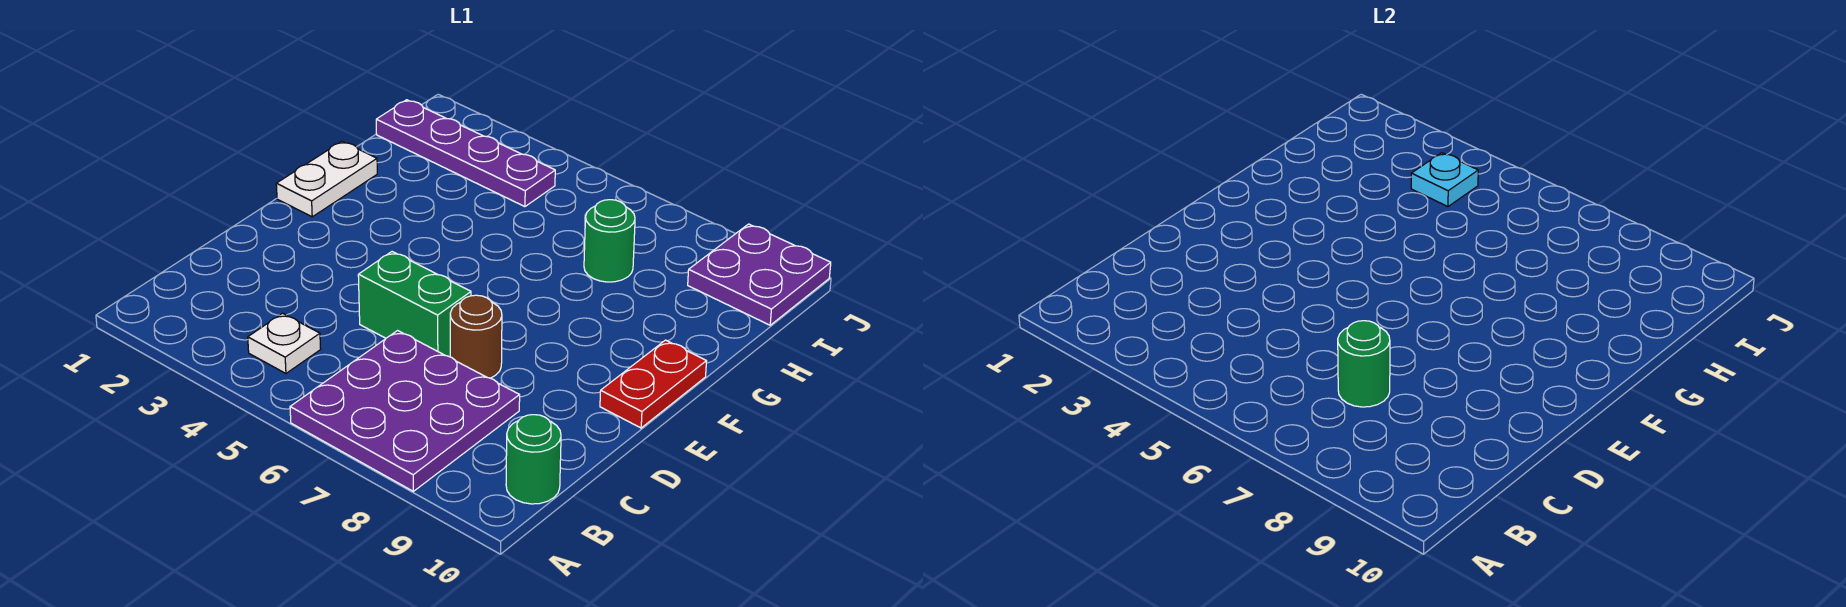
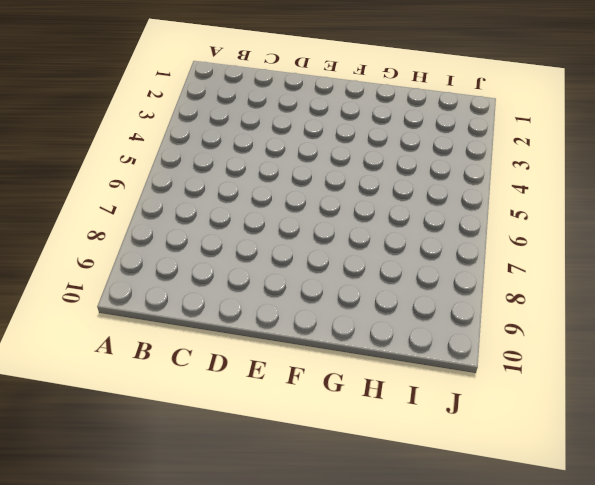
none -> purple plate A6:C8 level 1
none -> white plate B4 level 1
none -> green round brick B10 level 1

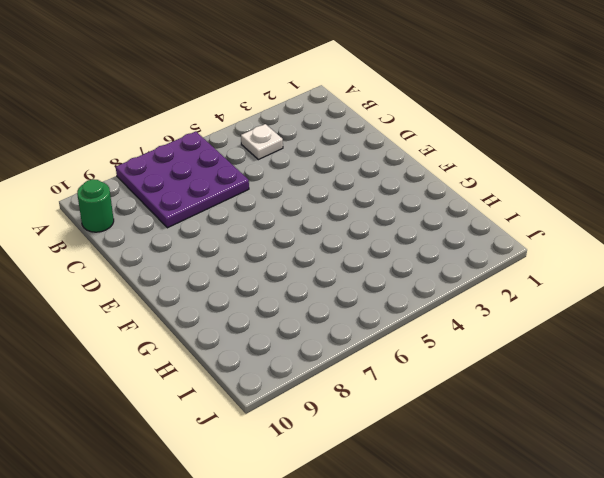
none -> green brick D5:D6 level 1
none -> brown round brick D7 level 1
none -> red plate E10:F10 level 1

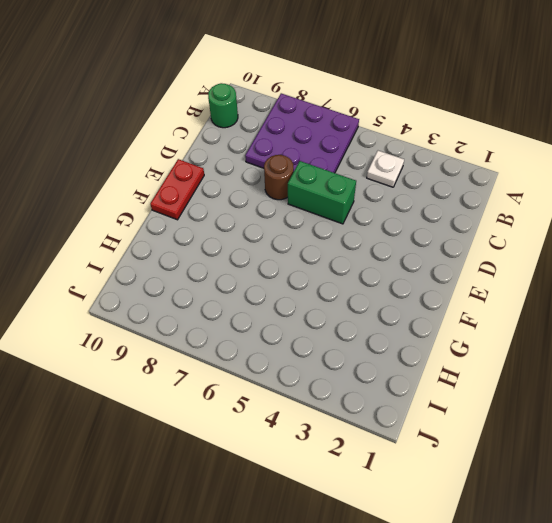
none -> white plate F1:G1 level 1
none -> green round brick H7 level 1
none -> purple plate I1:I4 level 1

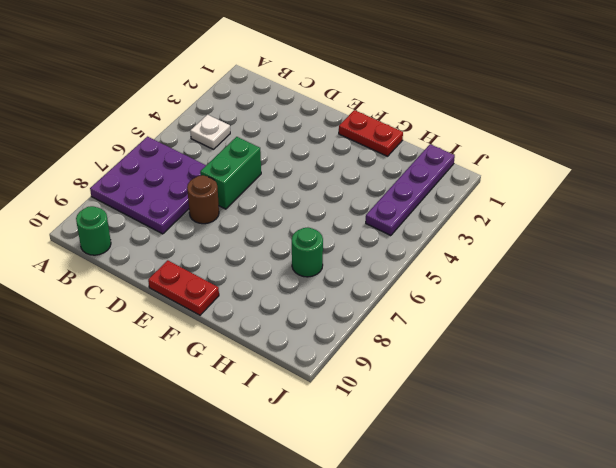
red plate F1:G1 level 1 -> white plate F1:G1 level 1
none -> purple plate I9:J10 level 1
none -> green round brick C7 level 2
none -> cyan plate I4 level 2

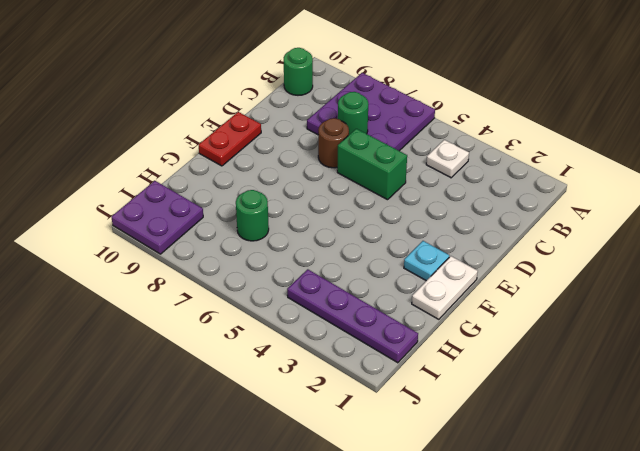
cyan plate F2 level 1 -> cyan plate I4 level 2

